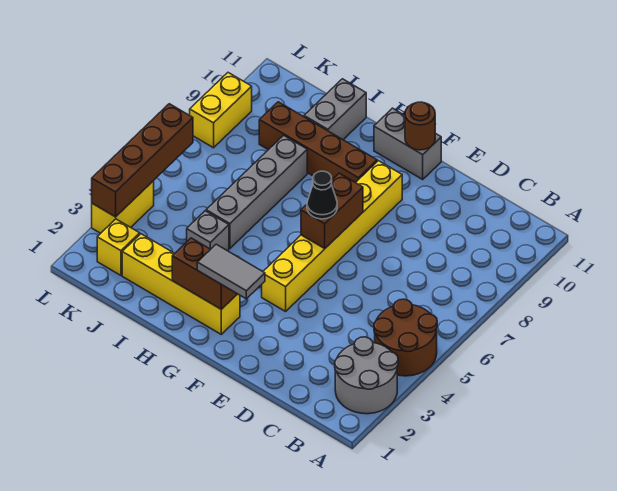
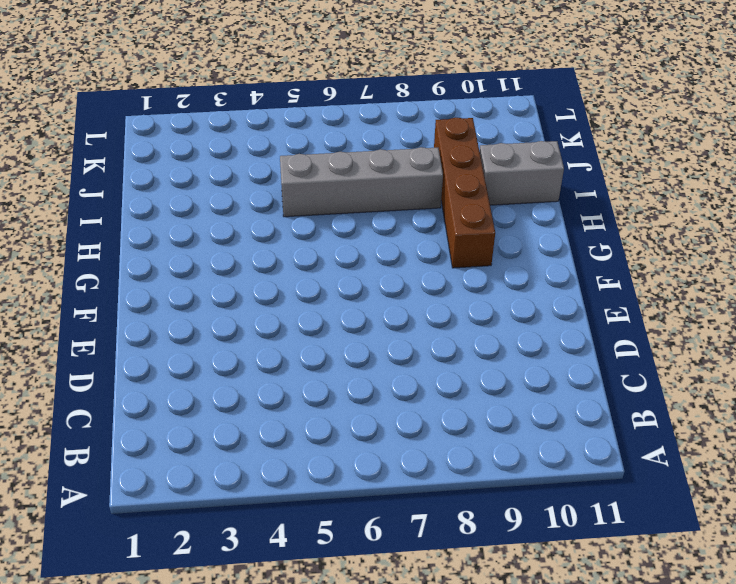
none -> grey round brick A2:B3 level 1
none -> brown round brick A4:B5 level 1
none -> yellow brick F4:F9 level 1

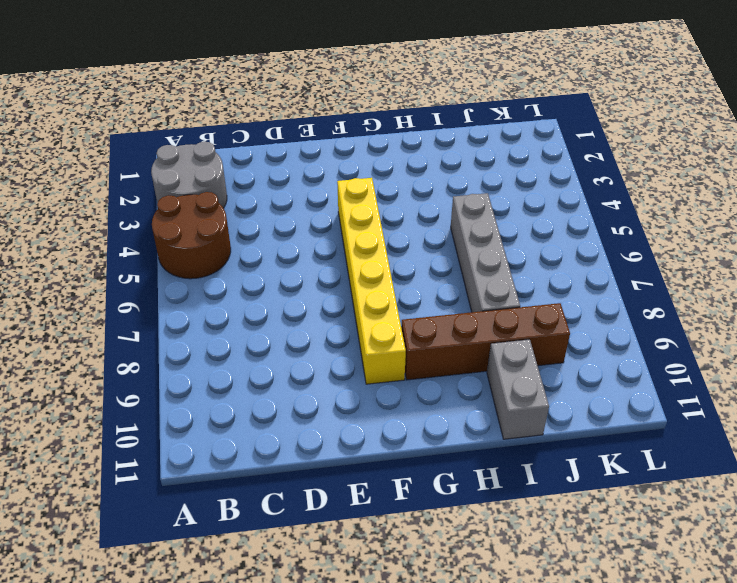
none -> grey brick F11:G11 level 1
none -> yellow brick G2:J2 level 1
none -> grey brick I4 level 1

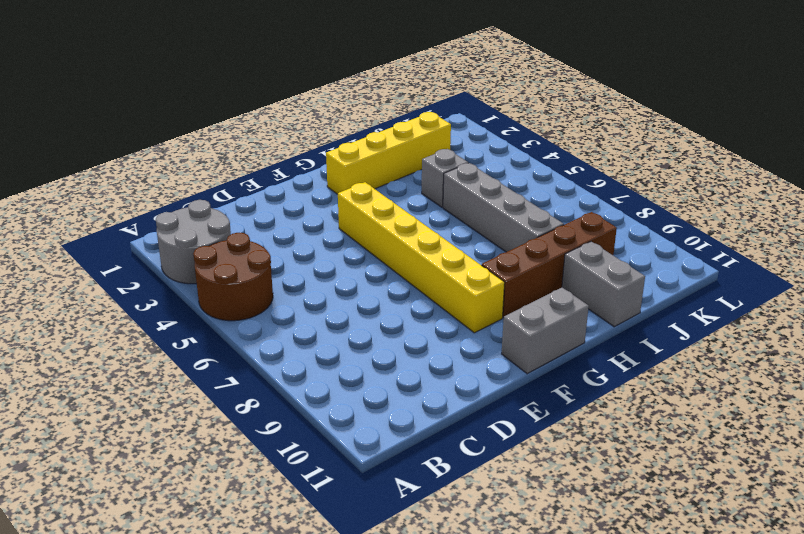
none -> yellow brick K2 level 1
none -> yellow brick L3:L4 level 1
none -> yellow brick L8:L9 level 1

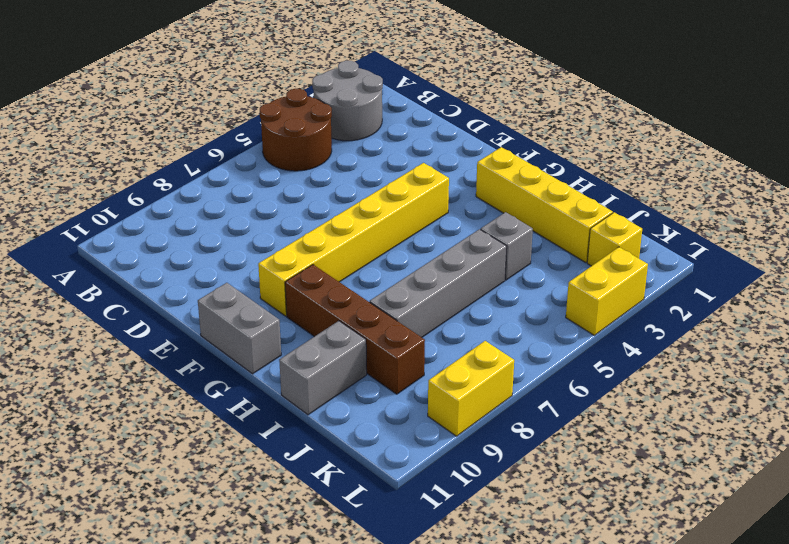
none -> brown brick F6:F7 level 2
none -> brown round brick F11 level 2
none -> brown brick G2:H2 level 2

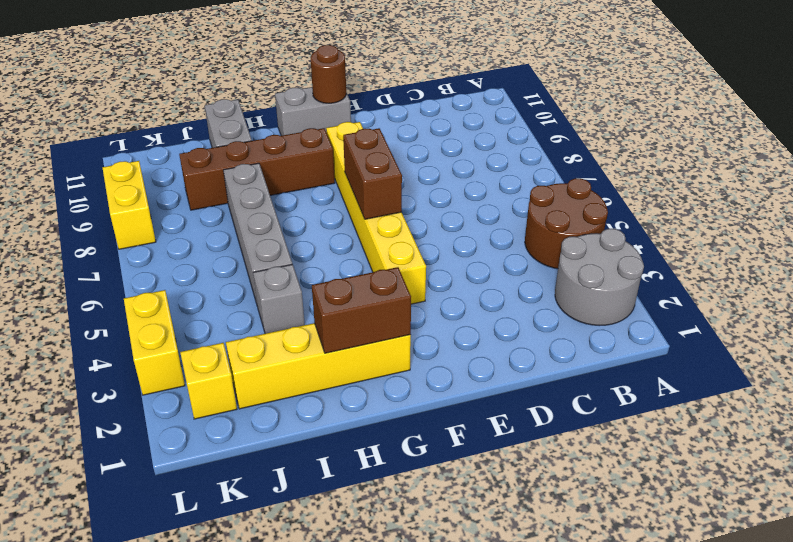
none -> brown brick L3:L6 level 2
none -> grey tile F2:G2 level 3
none -> black cone F6 level 3

